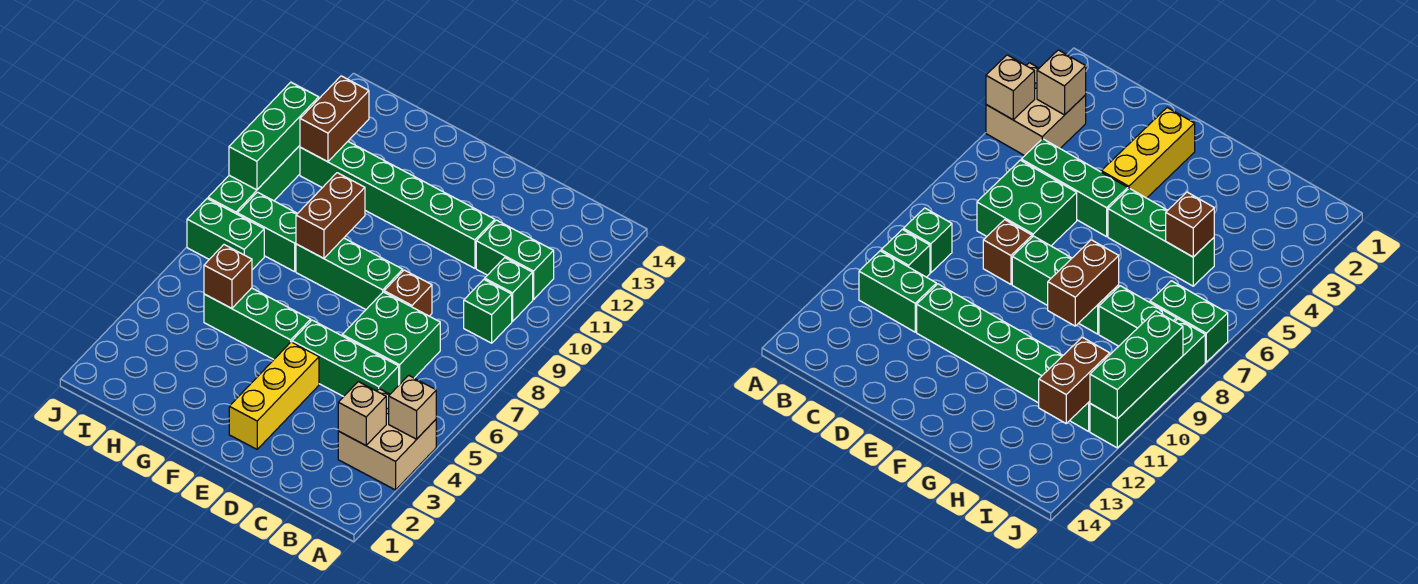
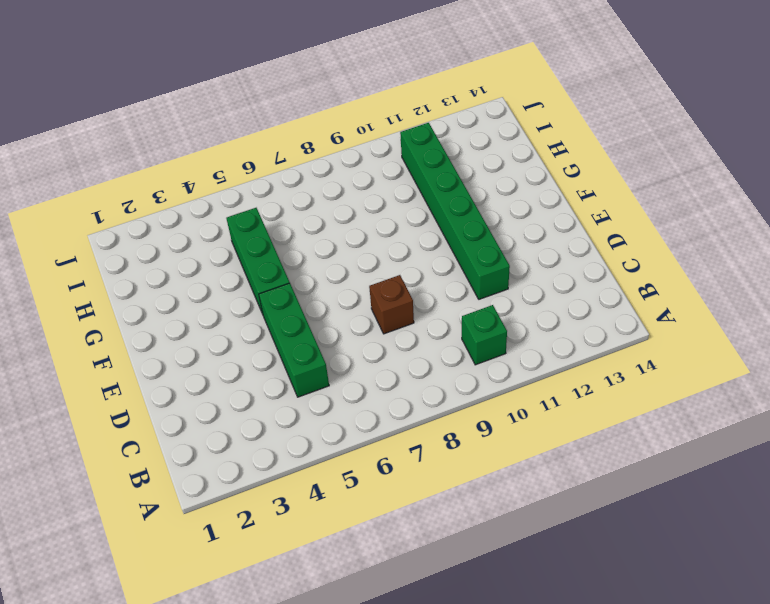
none -> tan brick A3:B4 level 1
none -> green brick B9 level 1
none -> green brick B11:C11 level 1

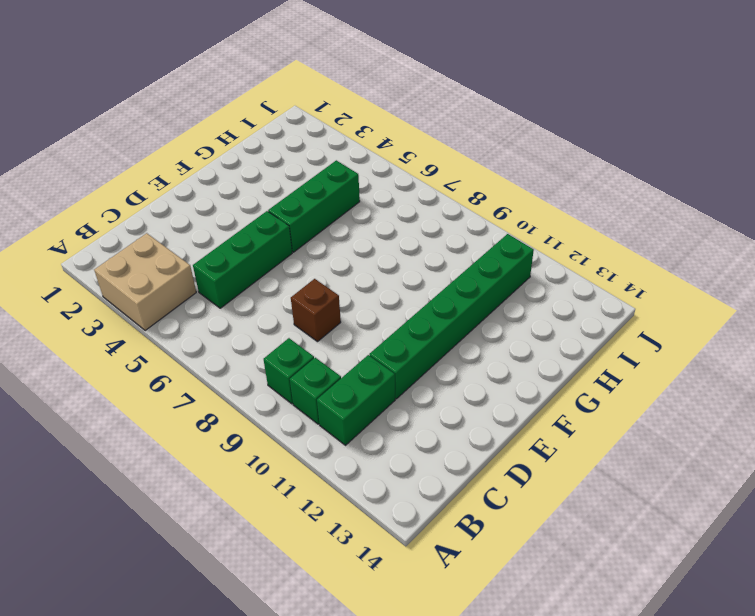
none -> green brick C6:D7 level 1
none -> yellow brick E2:E4 level 1
none -> green brick E8:G8 level 1

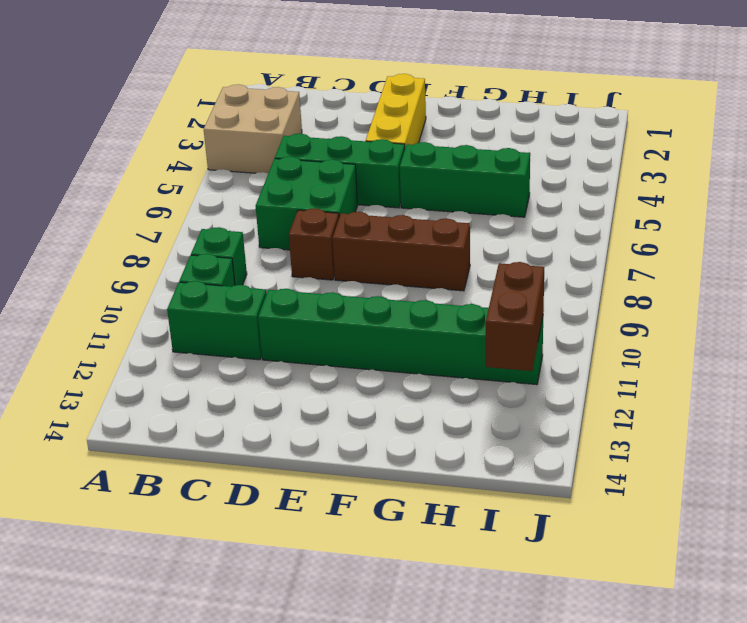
brown brick E8:G8 level 1 -> green brick E8:G8 level 1
none -> green brick H8:I8 level 1
none -> green brick I7:J7 level 1
none -> green brick J8:J11 level 1

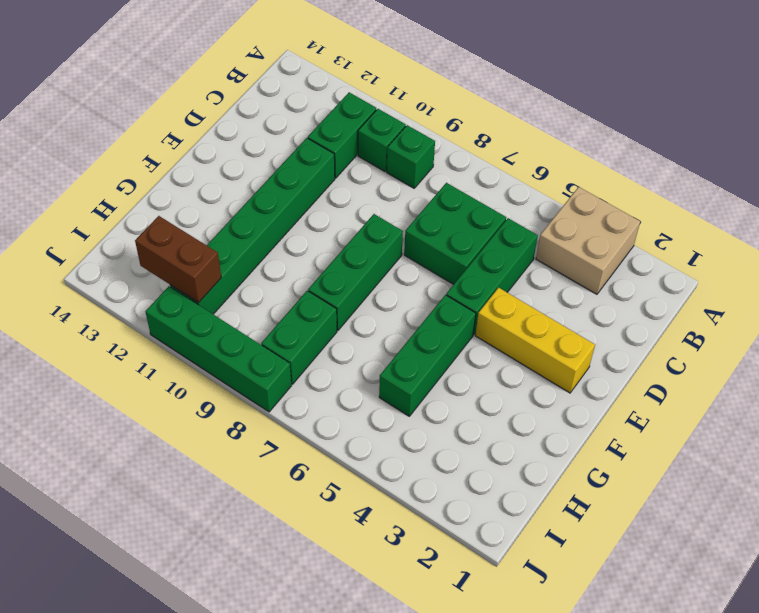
none -> brown brick D8 level 1
none -> green brick I7:J7 level 1
none -> tan brick A4 level 2

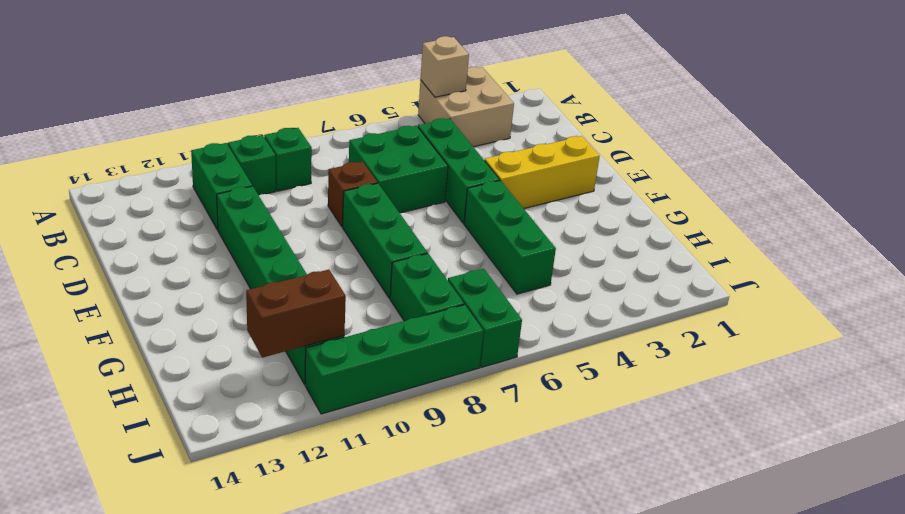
none -> tan brick B3 level 2
none -> brown brick G8:G9 level 2
none -> brown brick H5 level 2

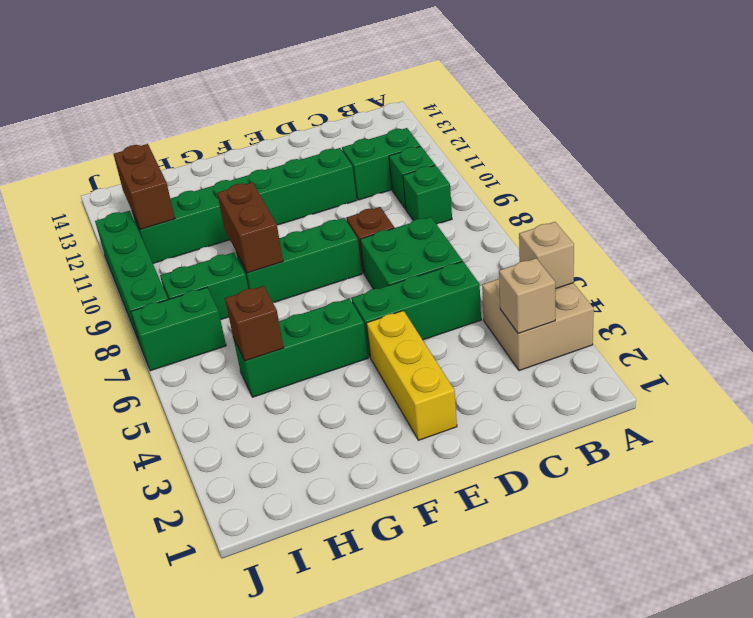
none -> green brick J9:J11 level 2

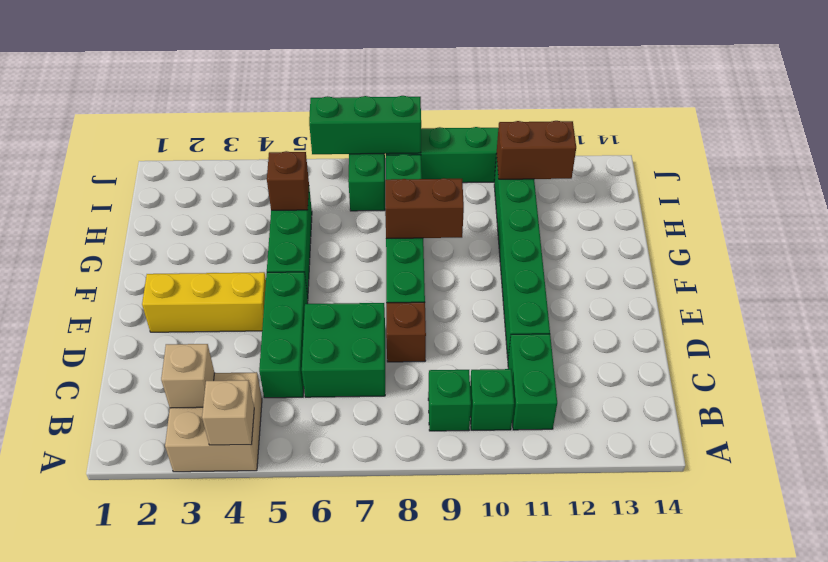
green brick J6:J8 level 2 -> green brick J9:J11 level 2

